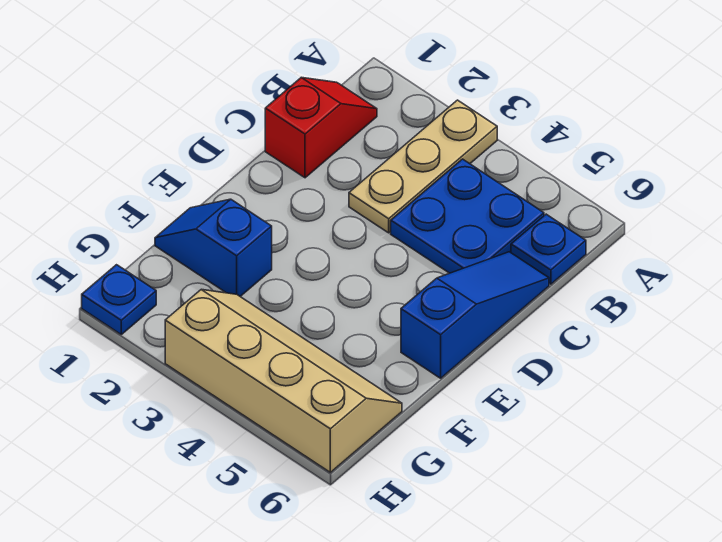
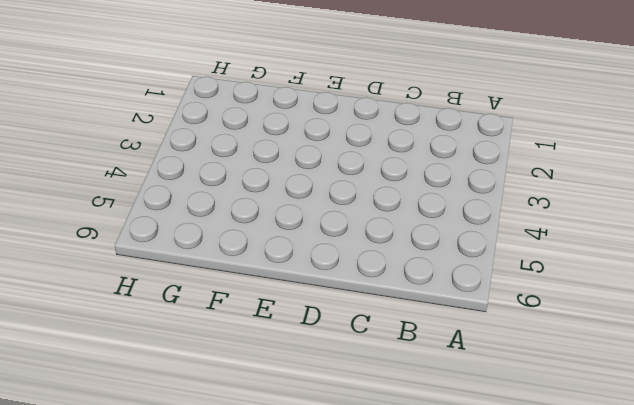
none -> tan plate A3:C3 level 1
none -> red slope B1:C1 level 1 top C

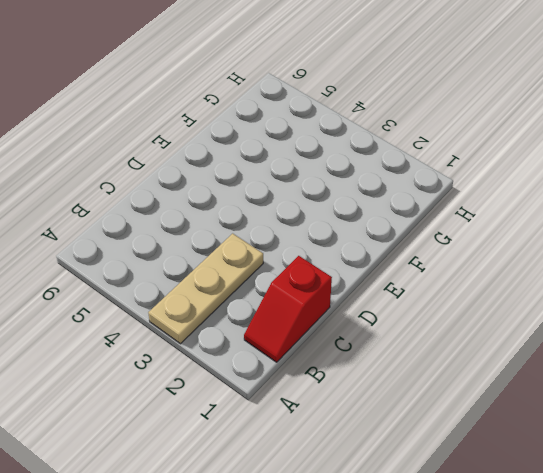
none -> blue plate B4:C5 level 1
none -> blue plate B6 level 1

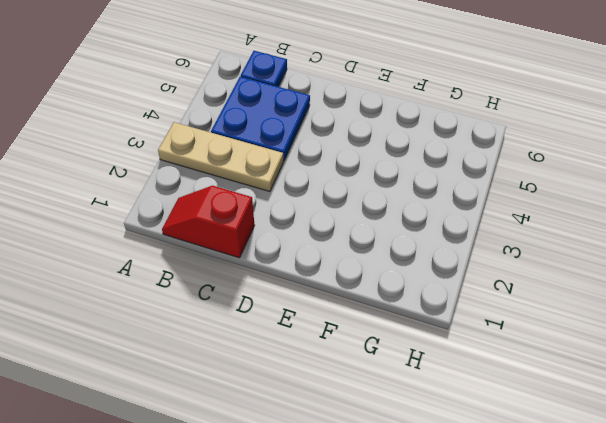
none -> blue slope C6:E6 level 1 top E
none -> blue slope F1:F2 level 1 top 2

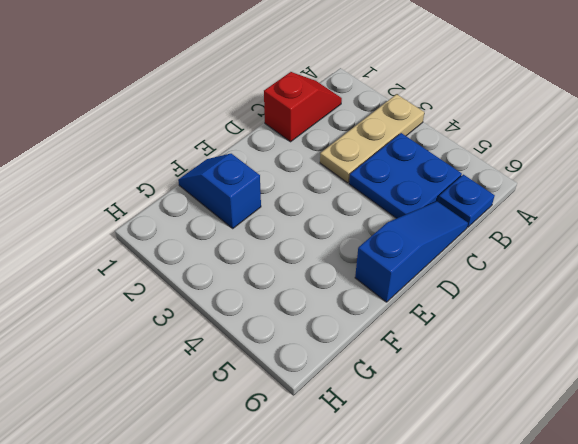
none -> tan slope G3:H6 level 1 top H
none -> blue plate H1 level 1

